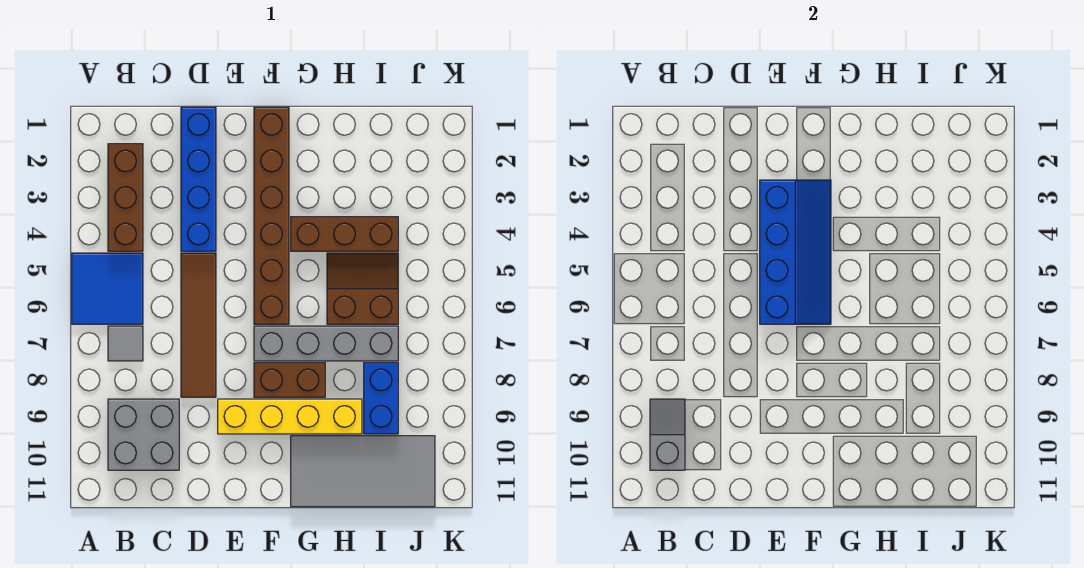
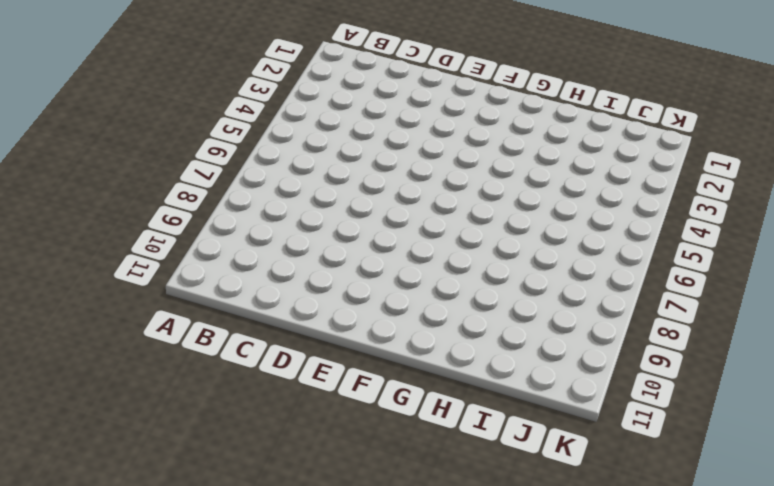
none -> blue tile A5:B6 level 1
none -> brown brick B2:B4 level 1
none -> grey tile B7 level 1

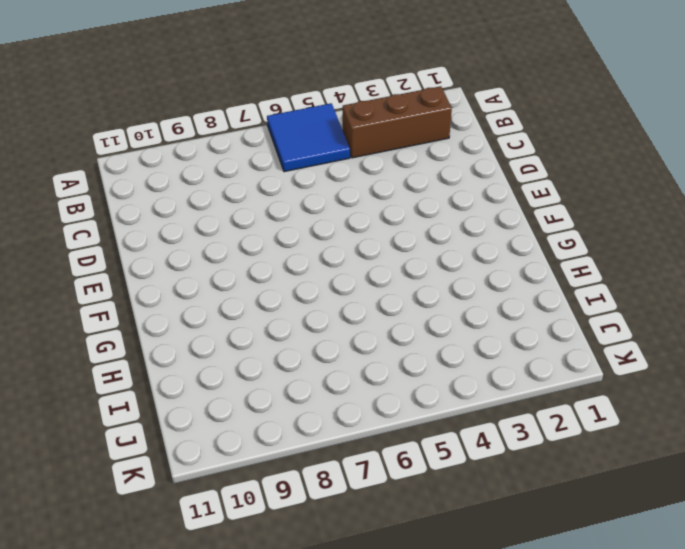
none -> grey tile B7 level 1
none -> grey brick B9:C10 level 1
none -> blue brick D1:D4 level 1

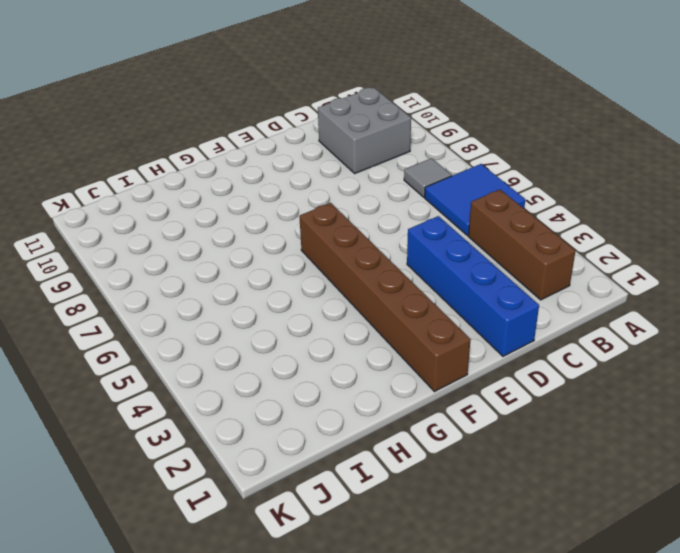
none -> brown tile D5:D8 level 1
none -> yellow brick E9:H9 level 1
none -> grey brick F7:I7 level 1

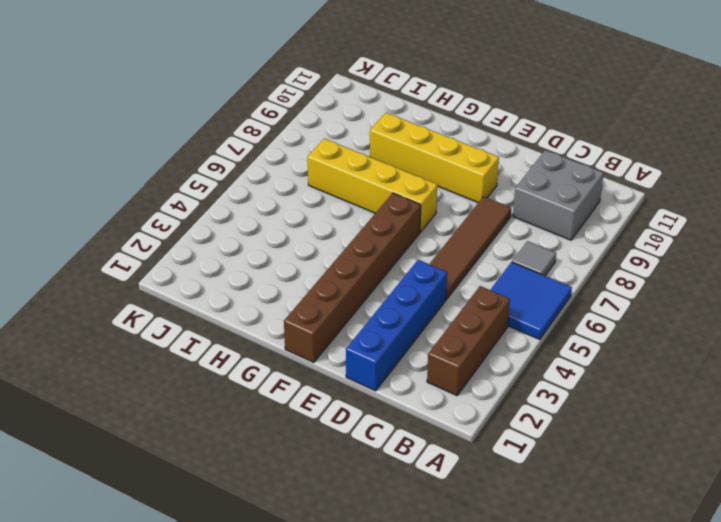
yellow brick F7:I7 level 1 -> grey brick F7:I7 level 1
none -> brown brick F8:G8 level 1
none -> brown brick G4:I4 level 1
none -> grey tile G10:J11 level 1

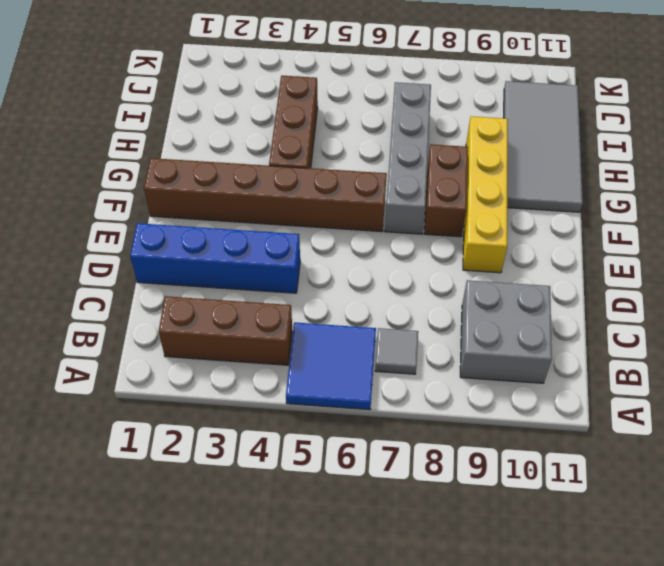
none -> brown tile D5:D8 level 1
none -> brown slope H5:I6 level 1 top 6
none -> blue brick I8:I9 level 1

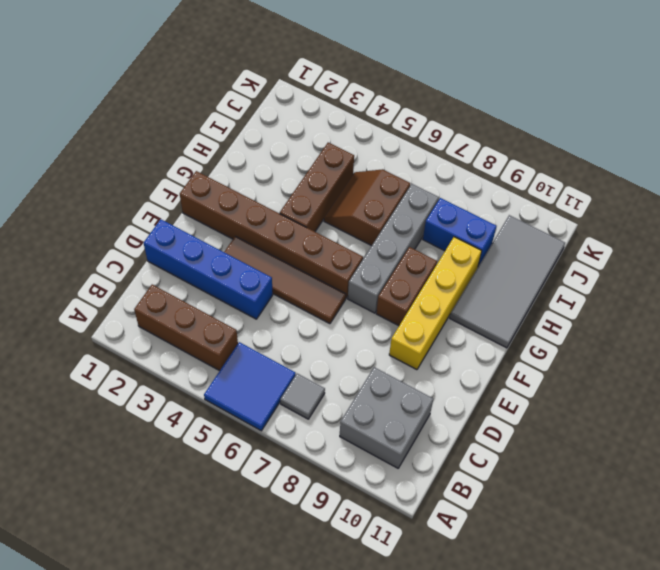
brown tile E3:E6 level 1 -> brown tile D5:D8 level 1
none -> grey slope B9:B10 level 2 top 10
none -> blue slope E3:F6 level 2 top E

